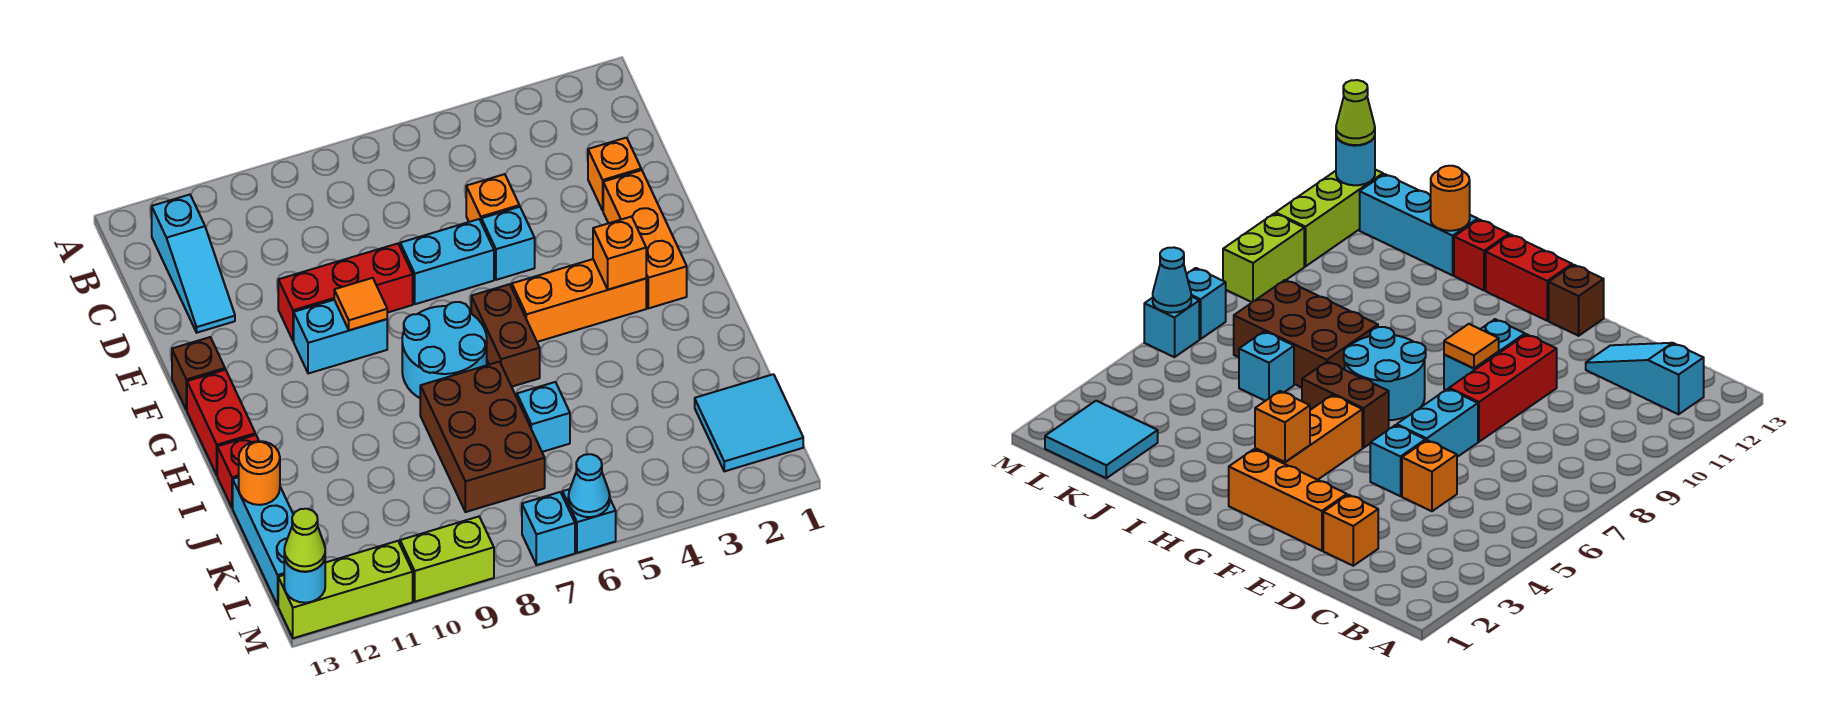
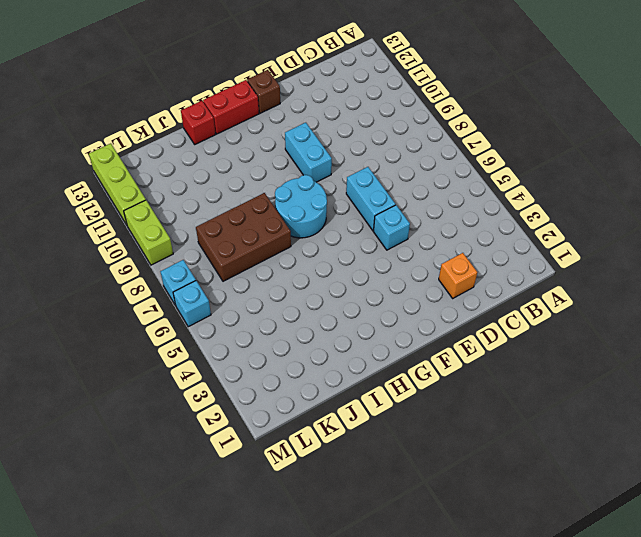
none -> cyan slope B12:D12 level 1 top B
none -> orange brick D5 level 1
none -> orange brick E2:G2 level 1

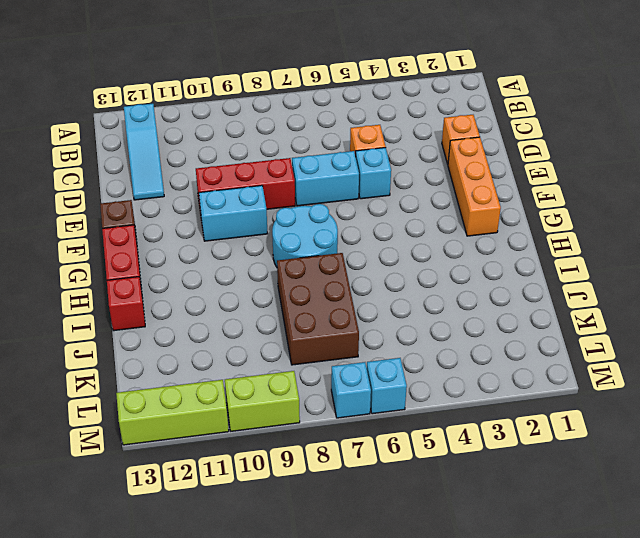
none -> orange brick G3:G5 level 1
none -> brown brick G6:H6 level 1
none -> cyan brick J6 level 1

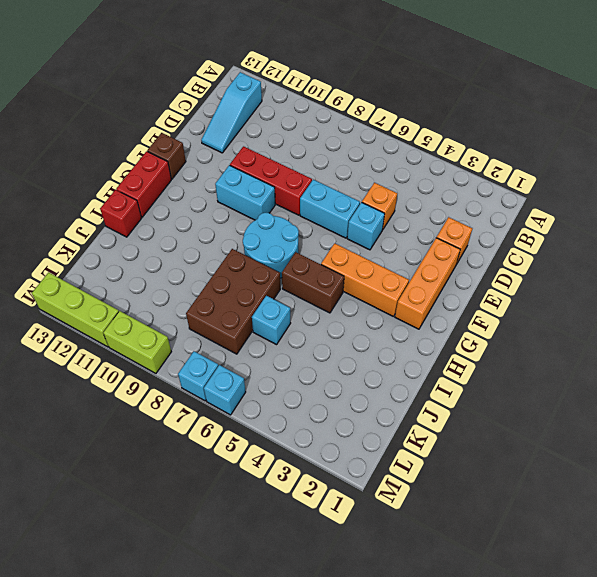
brown brick H5:H6 level 1 -> brown brick G6:H6 level 1
none -> cyan brick J13:L13 level 1
none -> cyan tile K1:L2 level 1
none -> orange tile F9 level 2

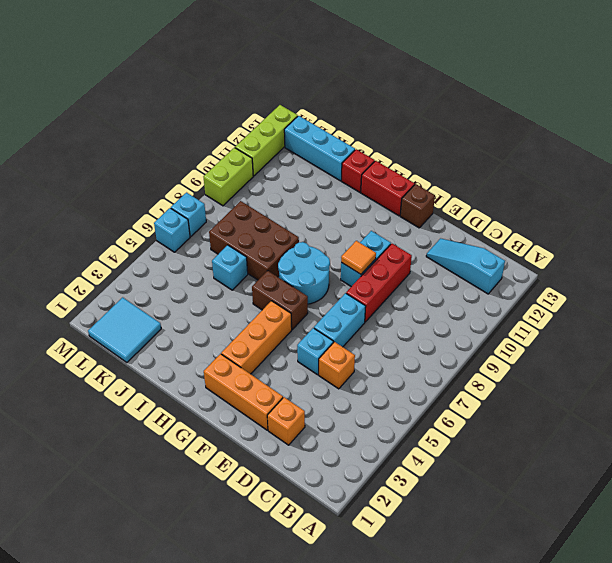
none -> orange brick G3 level 2
none -> orange round brick J13 level 2
none -> cyan cone M6 level 2

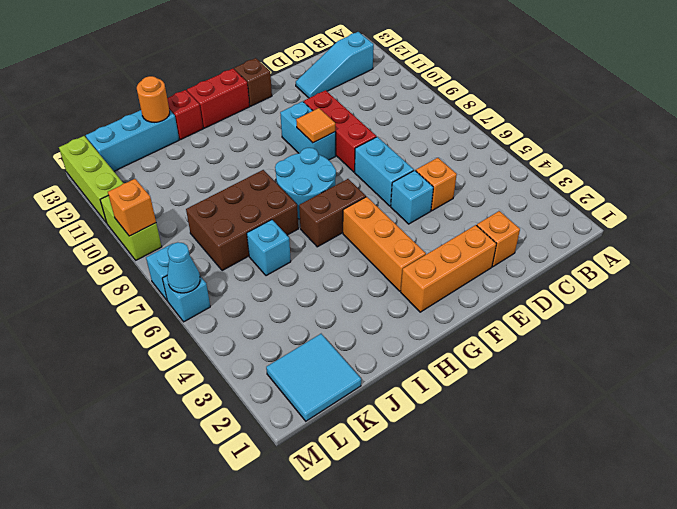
orange brick M9 level 2 -> orange brick G3 level 2
none -> cyan round brick M13 level 2
none -> lime cone M13 level 3

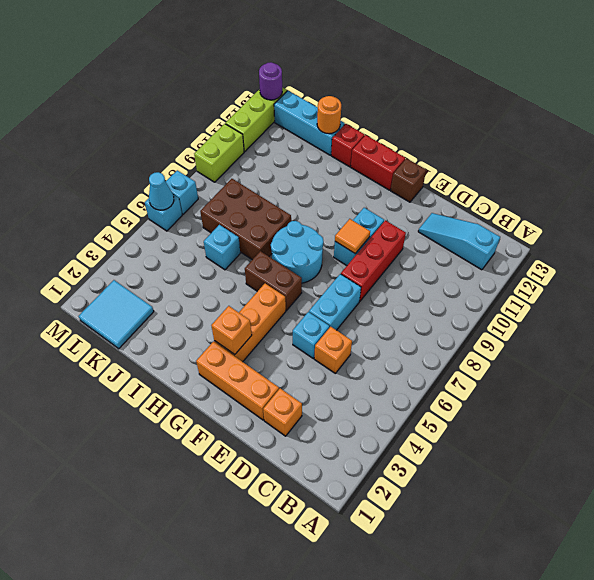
purple round brick M13 level 2 -> cyan round brick M13 level 2
none -> lime cone M13 level 3

